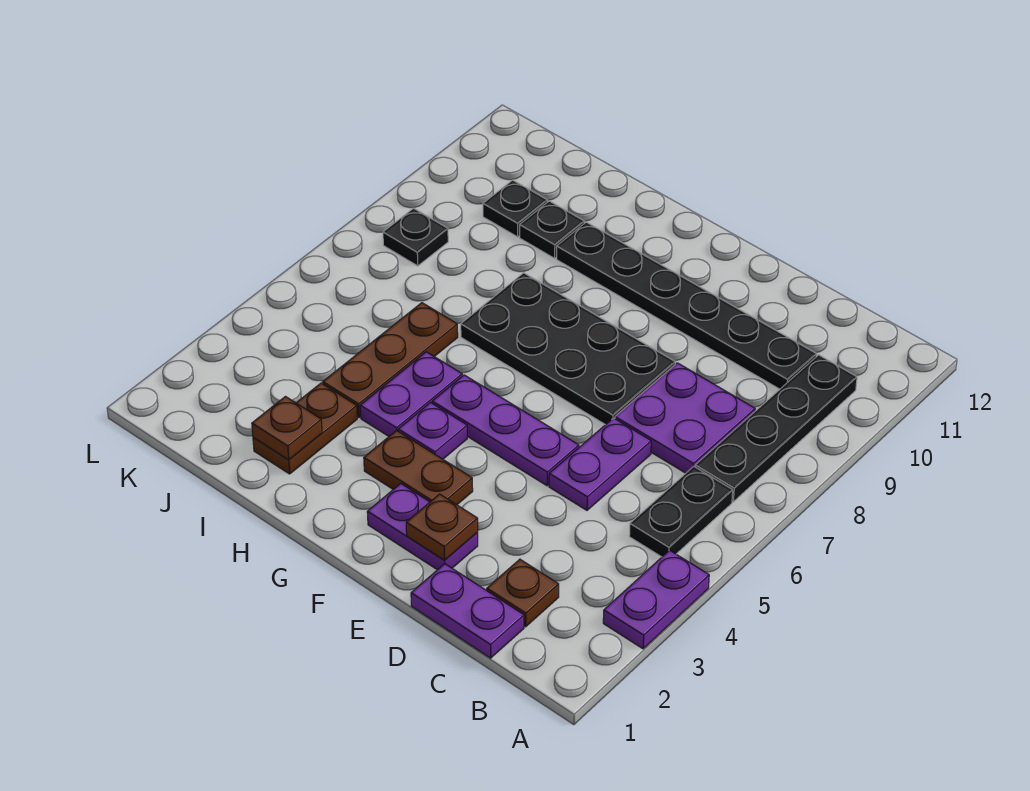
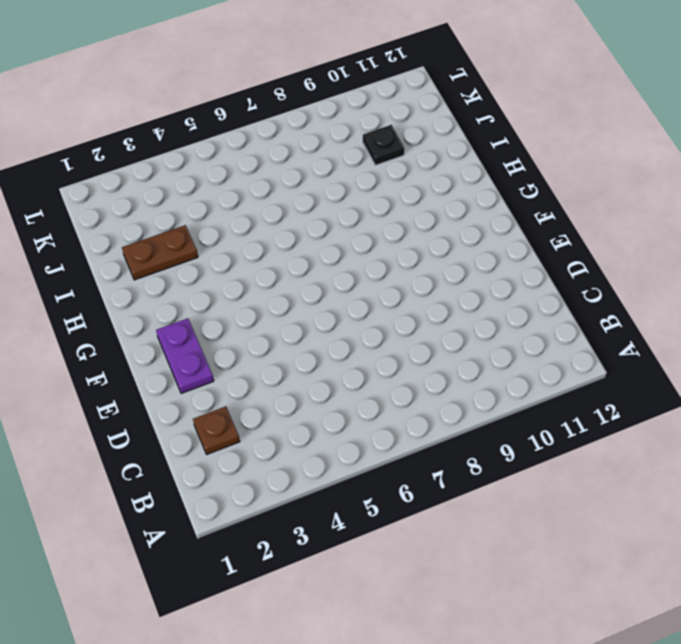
none -> purple plate A3:A4 level 1
none -> black plate B5:B6 level 1
none -> black plate B7:B10 level 1

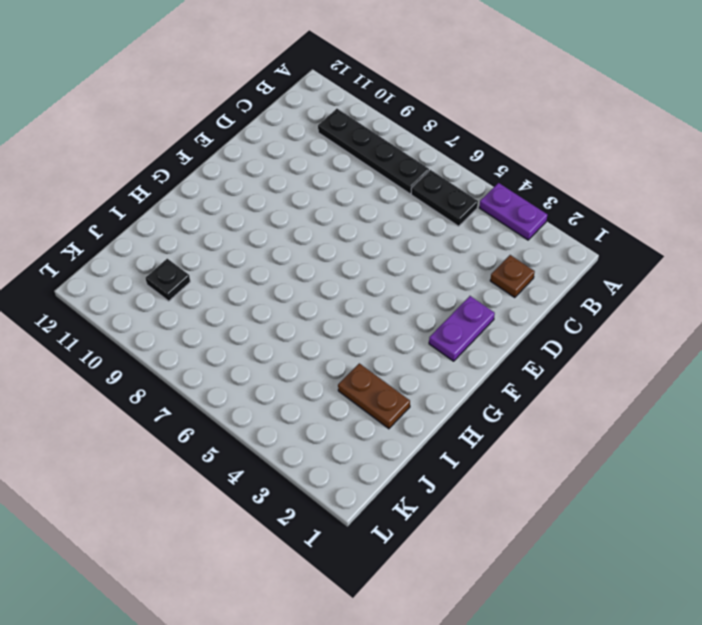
none -> purple plate C1:D1 level 1
none -> purple plate C7:D8 level 1
none -> black plate C10:H10 level 1

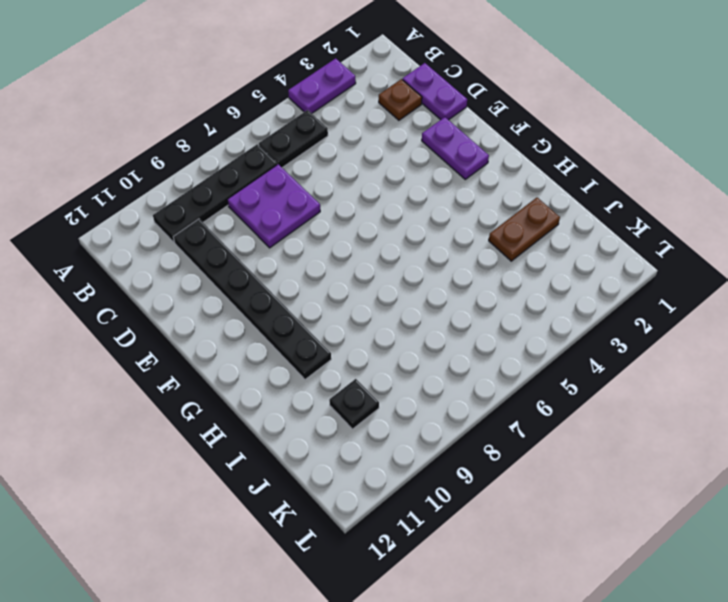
none -> purple plate D5:D6 level 1
none -> purple plate E5:G5 level 1
none -> black plate E7:H8 level 1

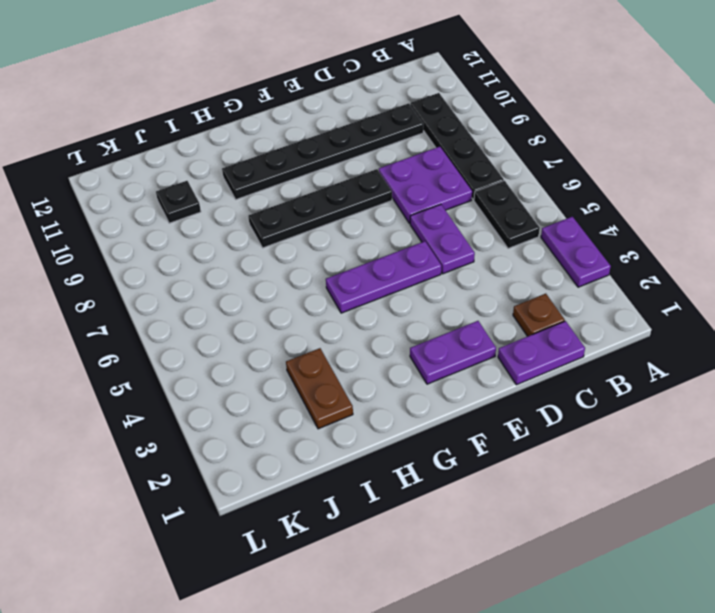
black plate E8:H8 level 1 -> black plate E7:H8 level 1
none -> brown plate F3:G3 level 1
none -> purple plate G4 level 1
none -> purple plate H4:H5 level 1

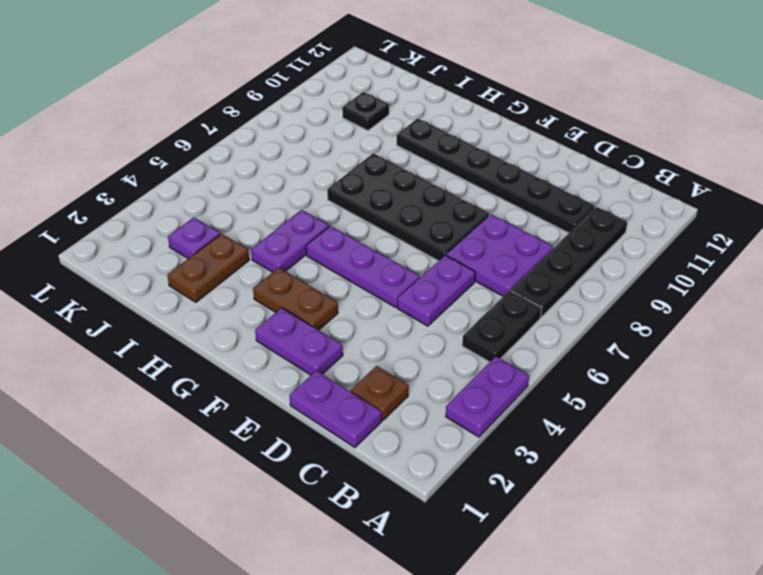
purple plate J3 level 1 -> purple plate G4 level 1
none -> brown plate I4:I6 level 1
none -> black plate I10 level 1
none -> black plate K8 level 1

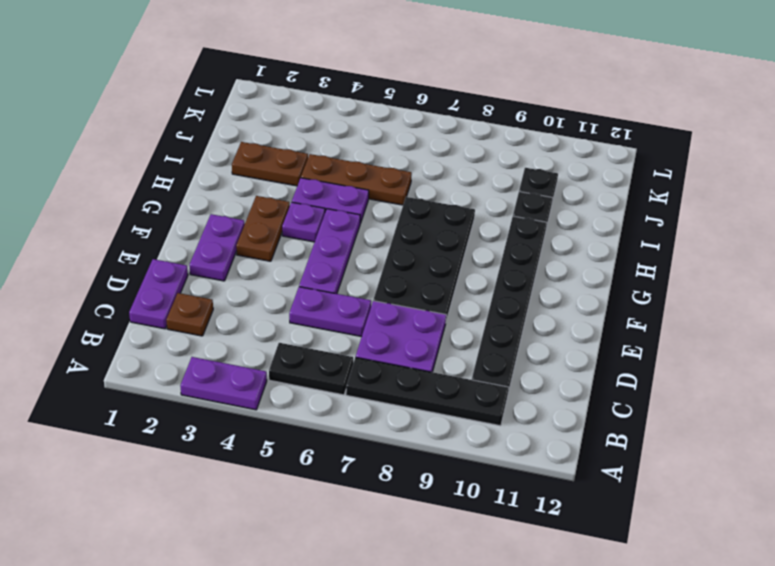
none -> black plate K8 level 1
none -> brown plate E2 level 2
none -> brown plate I2 level 2

